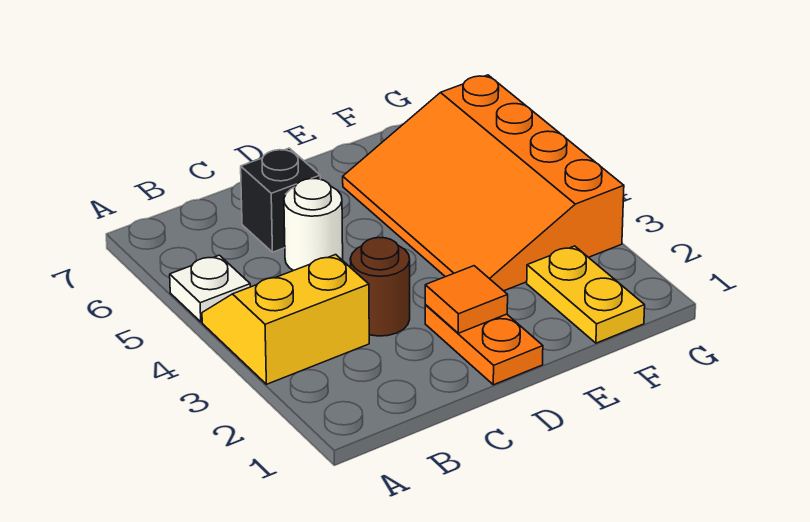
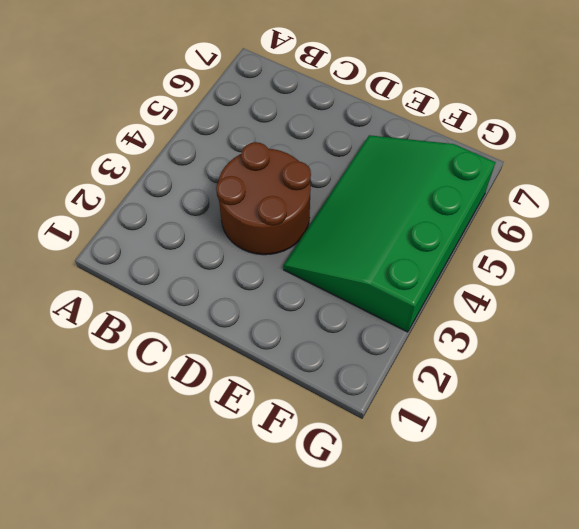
brown round brick C3:D4 level 1 -> brown round brick C3 level 1
green slope E3:G6 level 1 top G -> orange slope E3:G6 level 1 top G
none -> yellow slope A3:B4 level 1 top 3
none -> white plate A5 level 1

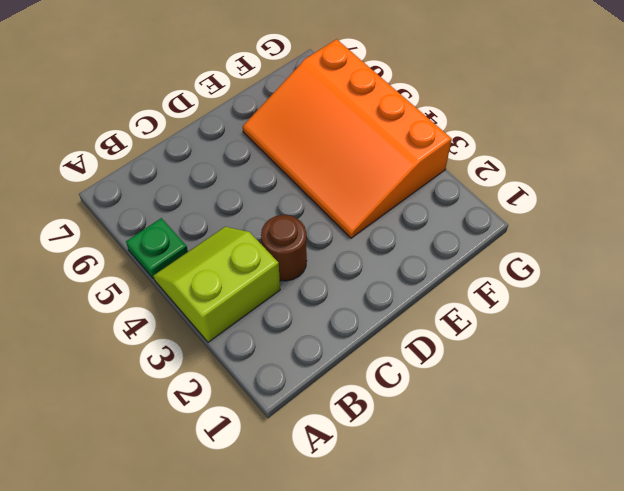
lime slope A3:B4 level 1 top 3 -> yellow slope A3:B4 level 1 top 3
green plate A5 level 1 -> white plate A5 level 1
none -> white round brick C5 level 1
none -> black brick C6 level 1

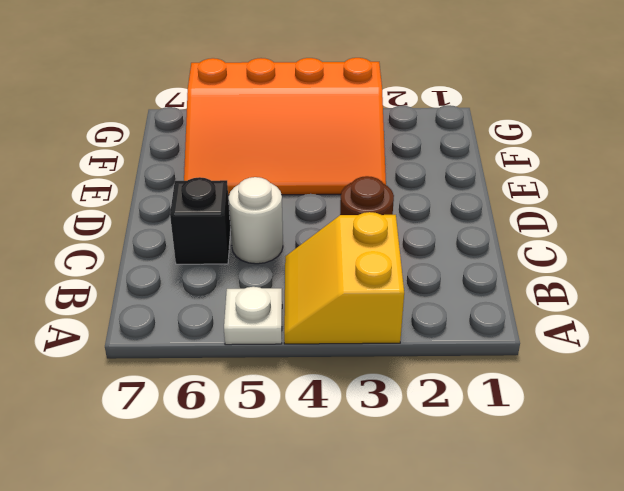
none -> orange plate D1:D2 level 1
none -> yellow plate F1:F2 level 1

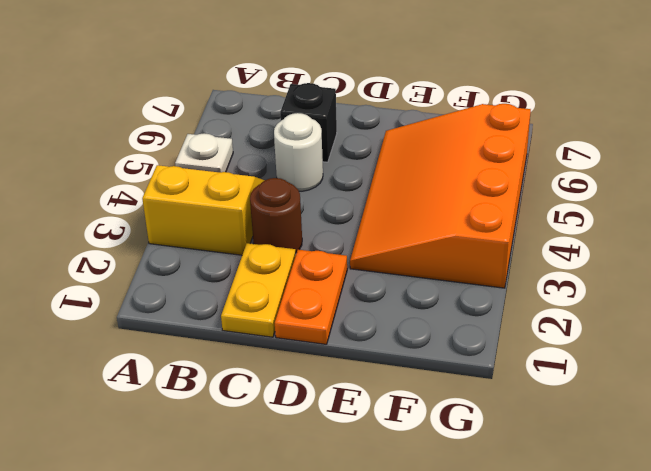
yellow plate C1:C2 level 1 -> yellow plate F1:F2 level 1
none -> orange tile D2 level 2

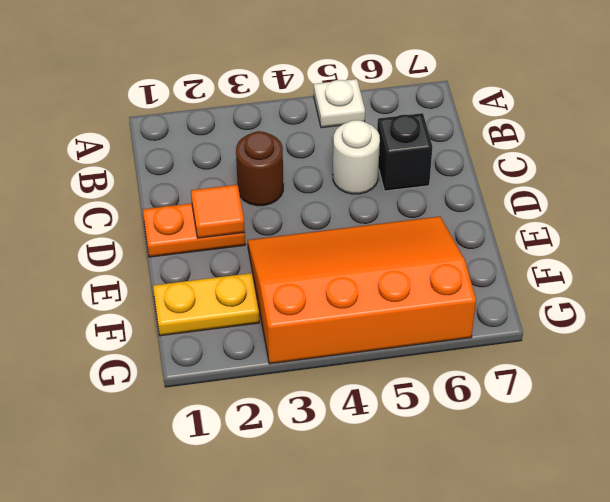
none -> yellow slope A3:B4 level 1 top 3

